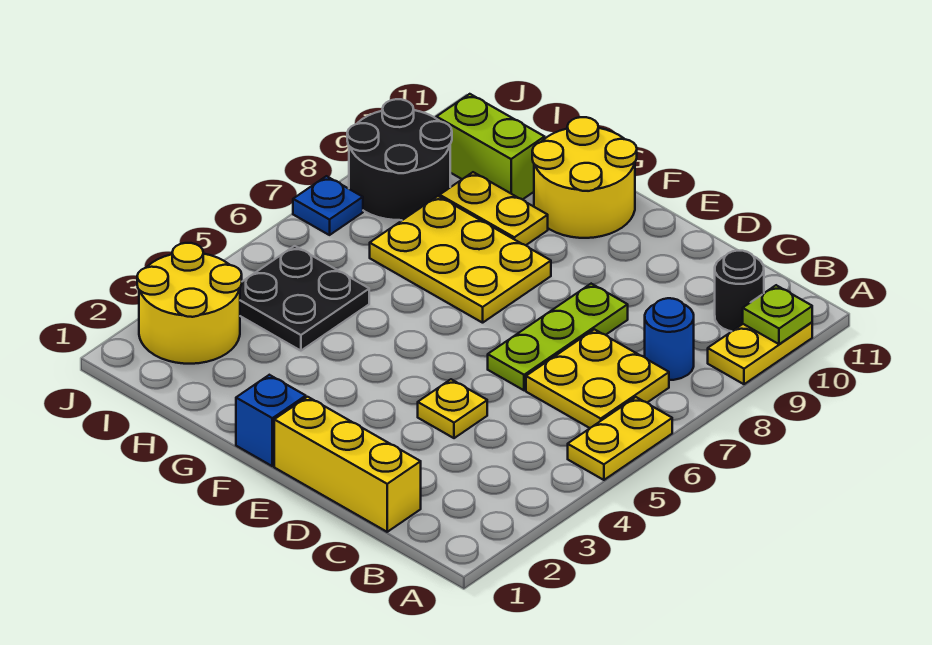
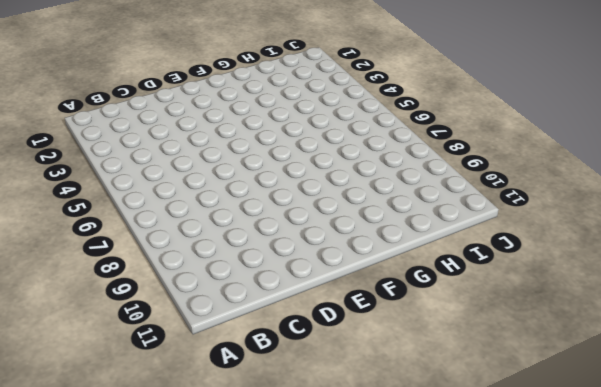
none -> yellow plate A5:A6 level 1
none -> yellow plate A9:A10 level 1
none -> yellow plate B6:C7 level 1

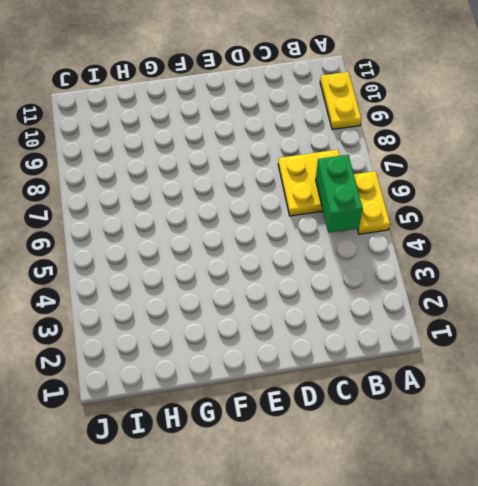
green brick B5:B6 level 2 -> none
none -> blue round brick B8 level 1
none -> black round brick B10 level 1
none -> yellow brick C1:E1 level 1

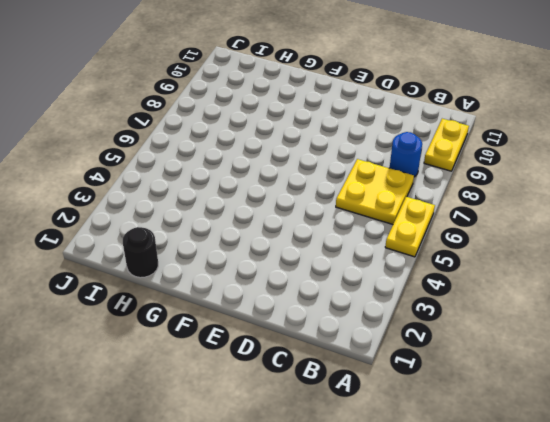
black round brick H1 level 1 -> black round brick B10 level 1
none -> yellow brick C1:E1 level 1
none -> yellow plate D4 level 1
none -> lime plate D6:D8 level 1

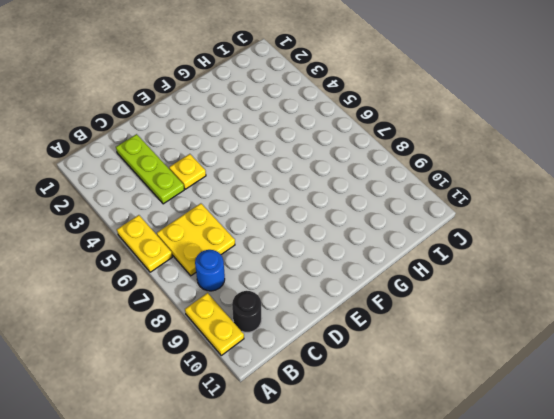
lime plate C2:C4 level 1 -> lime plate D6:D8 level 1
none -> yellow brick C1:E1 level 1
none -> blue brick F1 level 1
none -> yellow plate F7:H8 level 1

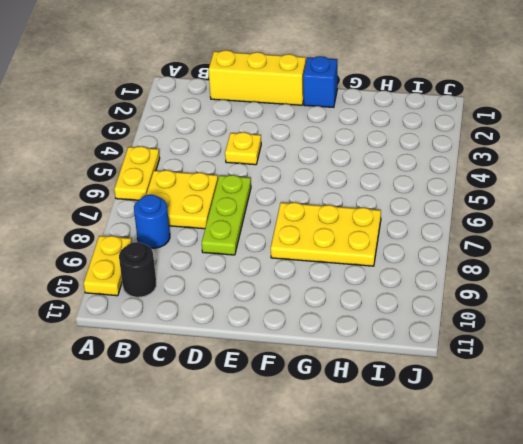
none -> yellow round brick F10:G11 level 1
none -> yellow plate G9:H9 level 1
none -> black plate H4:I5 level 1

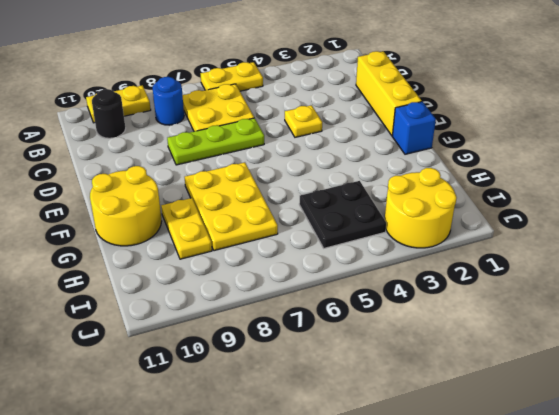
none -> lime brick H10:I10 level 1
none -> black round brick I8:J9 level 1
none -> blue plate J7 level 1

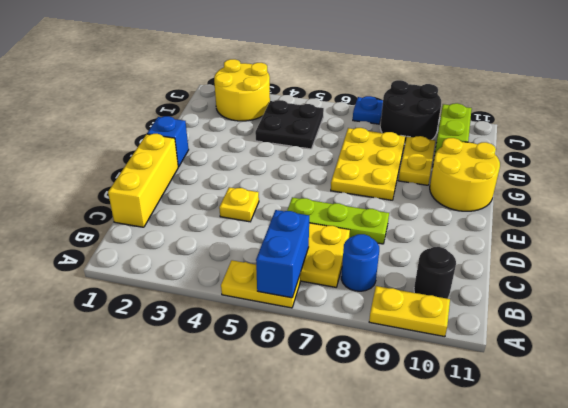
blue brick A6:B6 level 2 -> none
none -> lime plate A10 level 2

